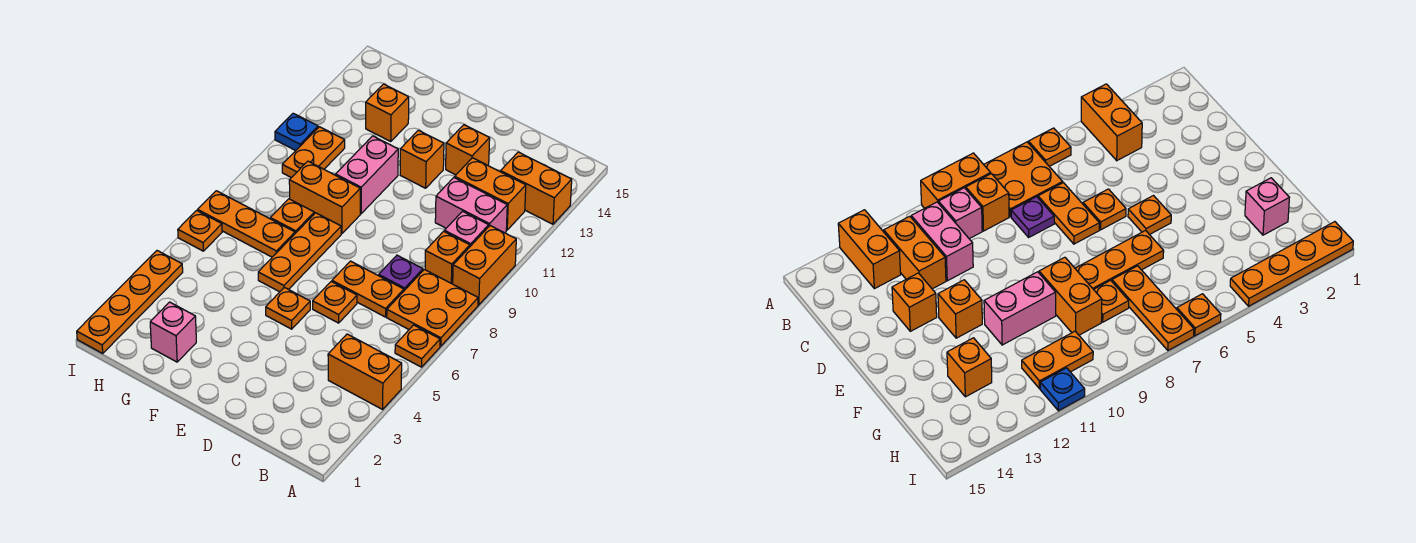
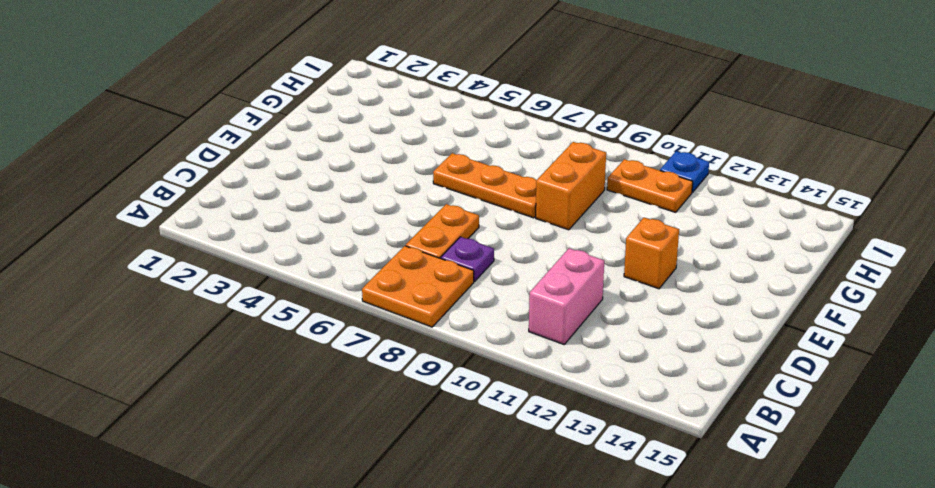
none -> orange brick A4:B4 level 1
none -> orange plate A6 level 1
none -> orange brick A9:A10 level 1

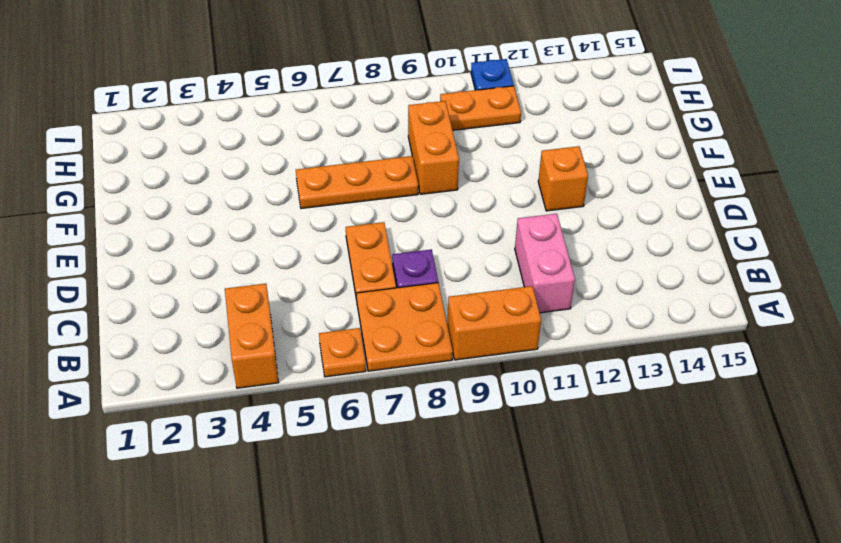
none -> orange brick A13:B13 level 1
none -> orange brick B9 level 1
none -> pink brick B10 level 1

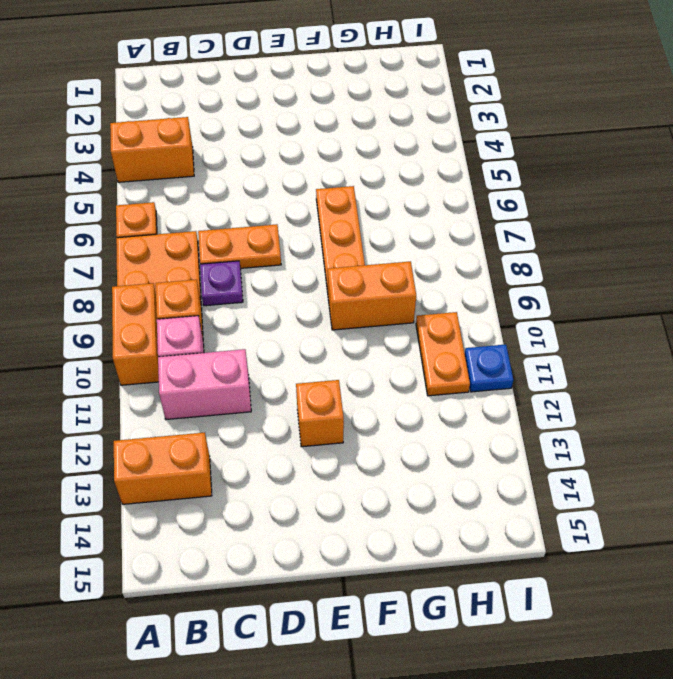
none -> orange brick B12:C12 level 1
none -> orange plate D6 level 1
none -> orange brick D13 level 1

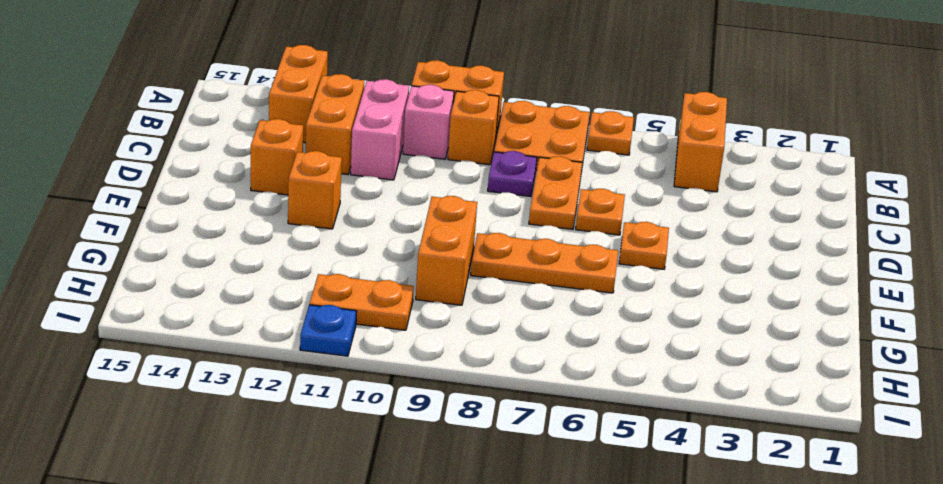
none -> pink brick F10:F11 level 1
none -> pink brick G2 level 1
none -> orange plate G7:I7 level 1

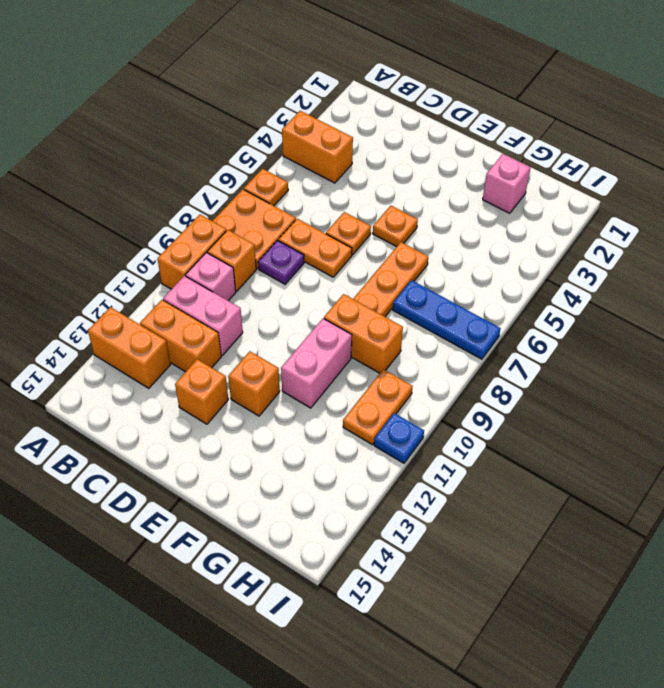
blue plate G7:I7 level 1 -> orange plate G7:I7 level 1
none -> orange plate G8 level 1
none -> orange brick G13 level 1
none -> orange plate I1:I4 level 1

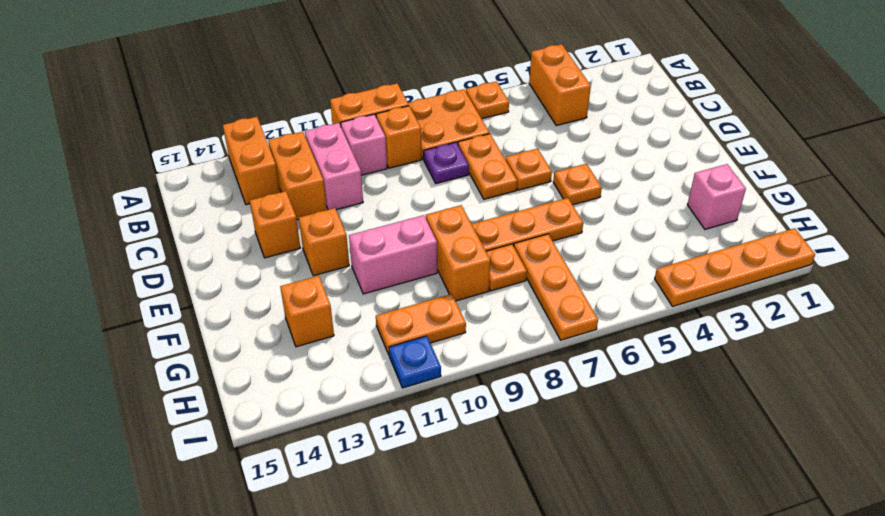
none -> orange plate I6 level 1

